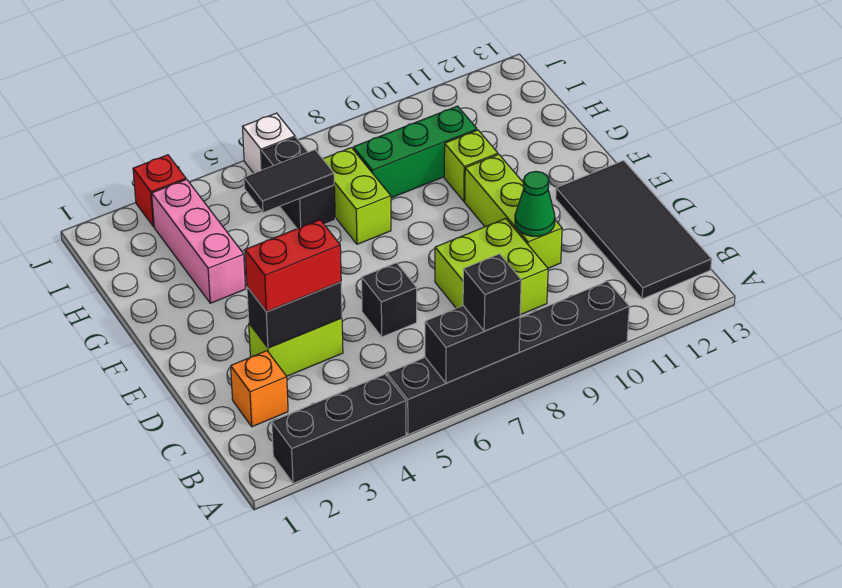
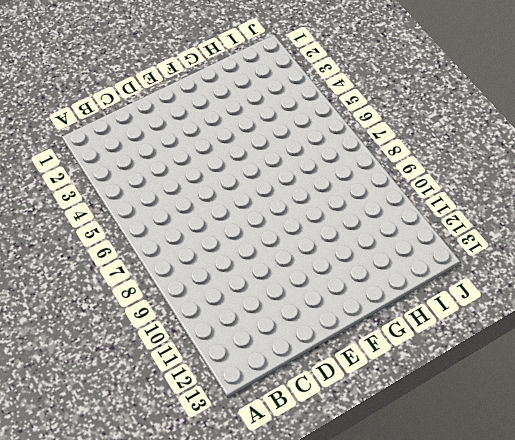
none -> black brick A2:A4 level 1
none -> black brick A5:A10 level 1
none -> black tile B12:E13 level 1

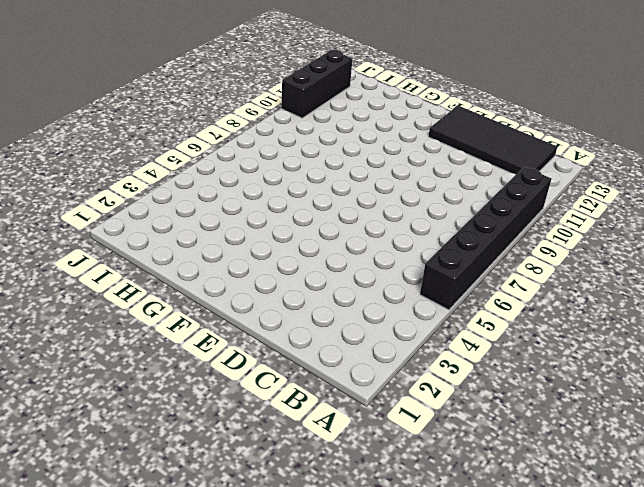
black brick J10:J12 level 1 -> black brick A2:A4 level 1
none -> orange brick C2 level 1
none -> lime brick C8:D9 level 1
none -> lime brick D3:D4 level 1

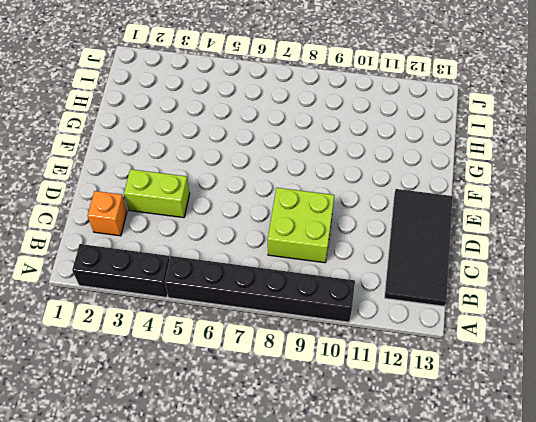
none -> black brick D6 level 1
none -> lime brick D10:F10 level 1
none -> pink brick G3:I3 level 1

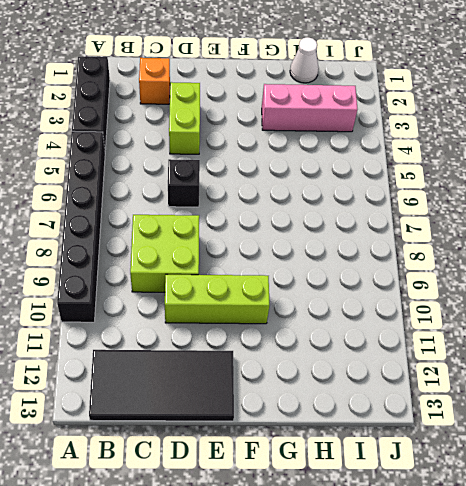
white cone H1 level 1 -> none
none -> lime brick G7:H7 level 1
none -> lime brick G10 level 1
none -> black brick H6:I6 level 1

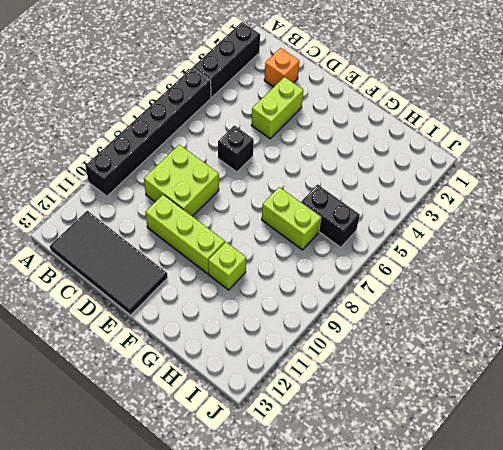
none -> pink brick G3:I3 level 1
none -> green brick H8:H10 level 1
none -> red brick J3 level 1

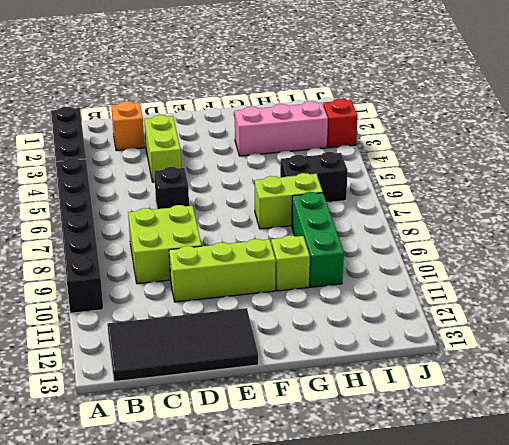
none -> white brick J6 level 1
none -> black brick A6:A7 level 2
none -> black brick D3:D4 level 2

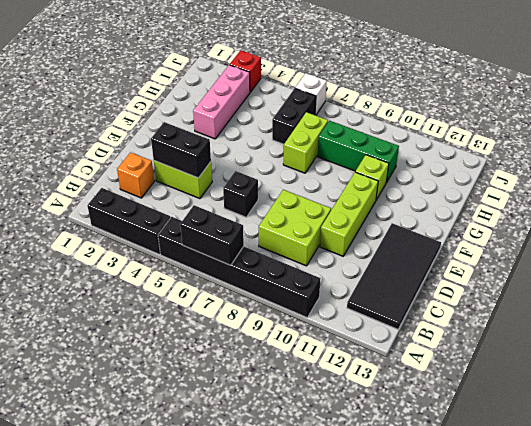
none -> green cone D10 level 2
none -> black tile H5:H6 level 2
none -> black brick A7 level 3

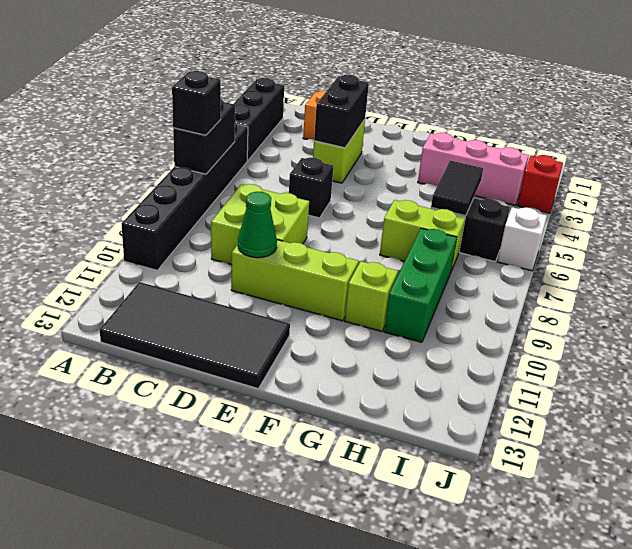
none -> red brick D3:D4 level 3

